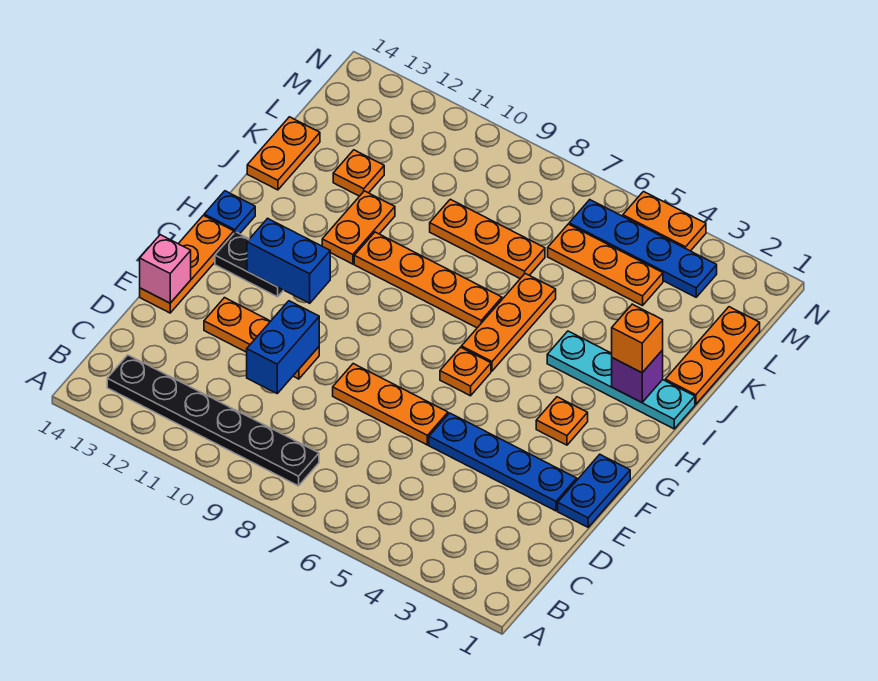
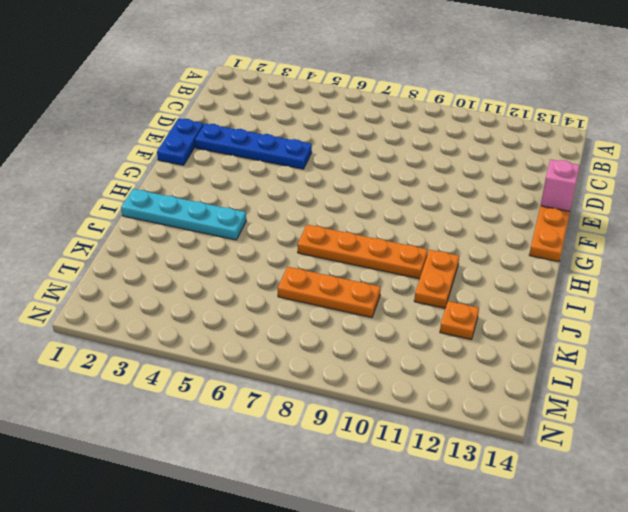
none -> black plate B8:B13 level 1
none -> orange plate E6:E8 level 1
none -> orange plate E10:E12 level 1

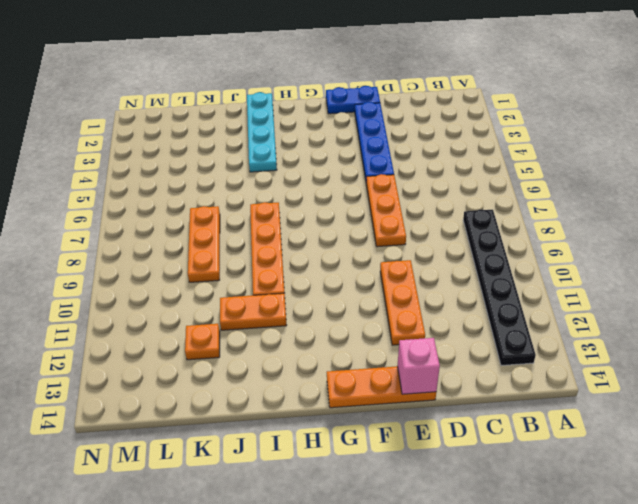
none -> orange plate G3 level 1
none -> orange plate G6 level 1
none -> black plate G12:G13 level 1

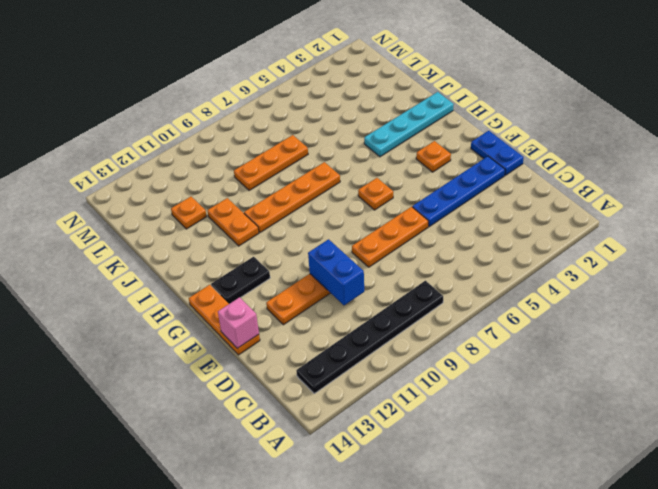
none -> orange plate H6:J6 level 1
none -> blue plate H14 level 1
none -> orange plate J1:L1 level 1

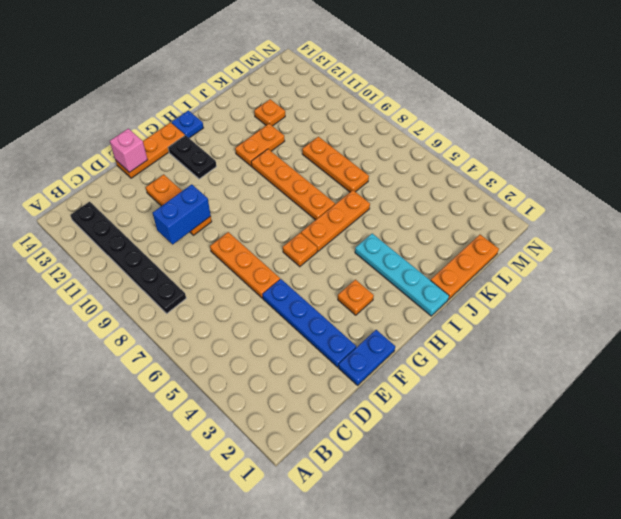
none -> orange plate J14:K14 level 1
none -> orange plate L4:L6 level 1
none -> blue plate M3:M6 level 1

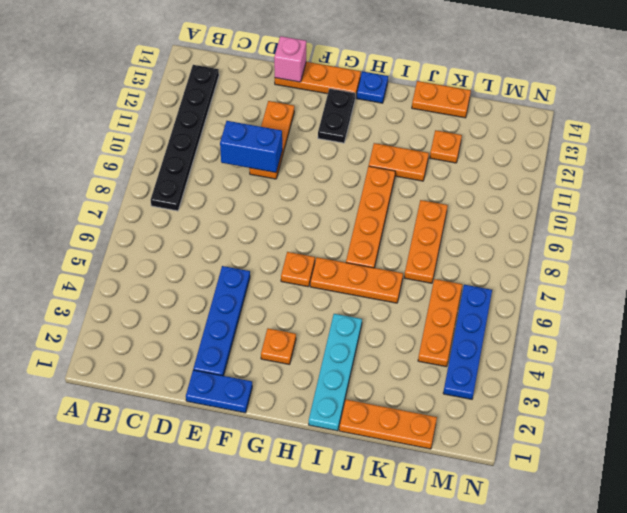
none -> orange plate E6:E8 level 1
none -> orange plate N4:N5 level 1
none -> blue brick G11:G12 level 2

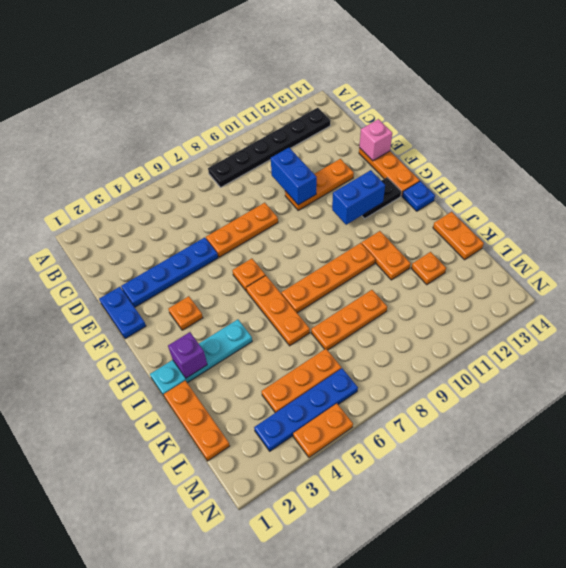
none -> orange brick I2 level 3

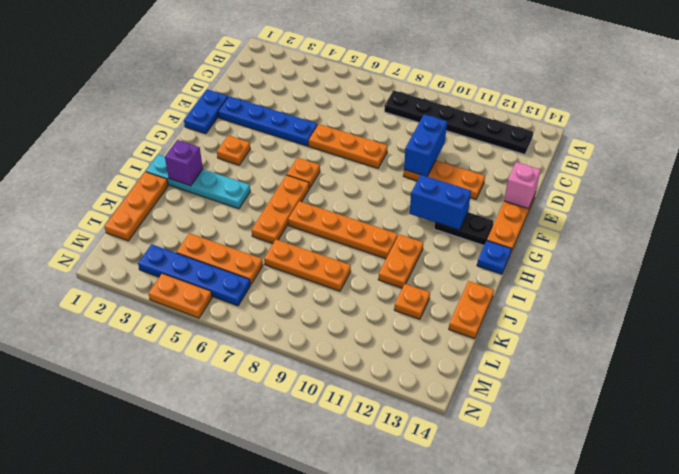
none -> orange brick I2 level 3

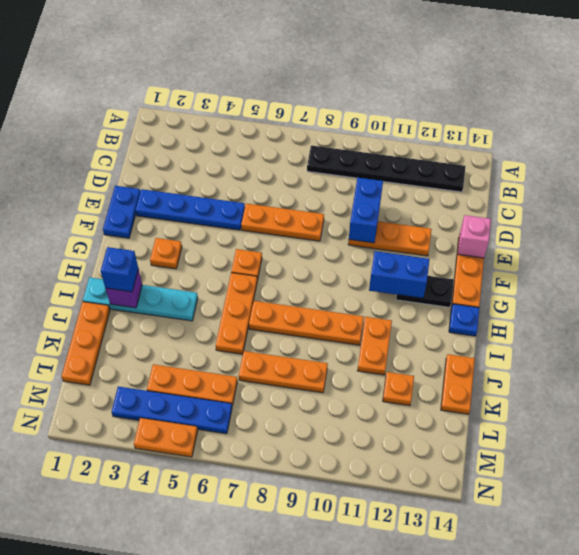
blue brick I2 level 3 -> orange brick I2 level 3

